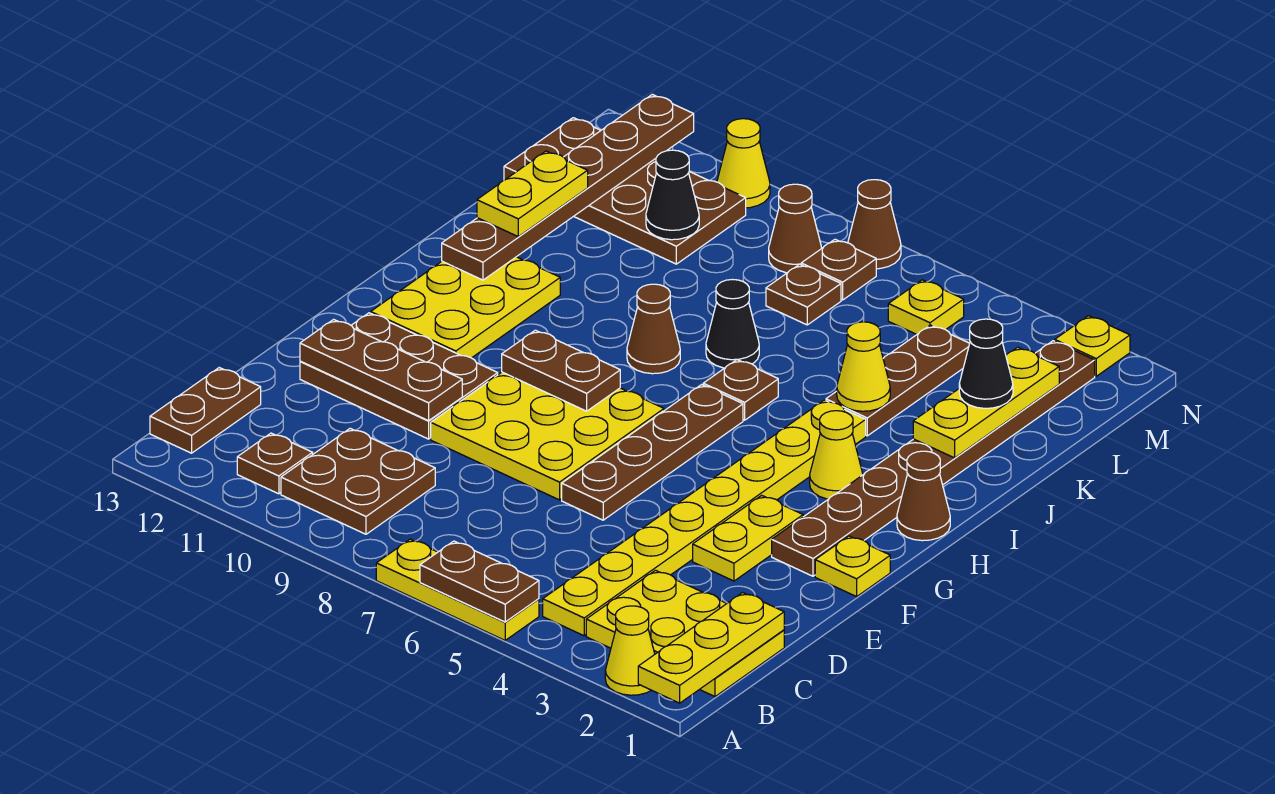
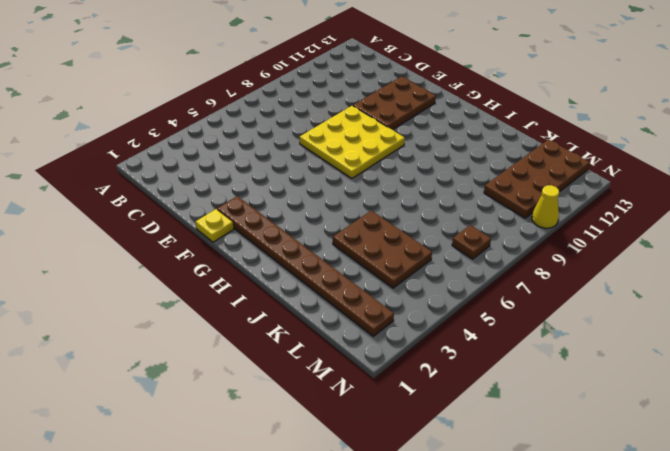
brown plate J4:L5 level 1 -> brown plate J4:L4 level 1
none -> yellow cone A2 level 1
none -> yellow plate A5:A7 level 1
none -> yellow plate B1:C3 level 1
none -> yellow plate B4:I4 level 1

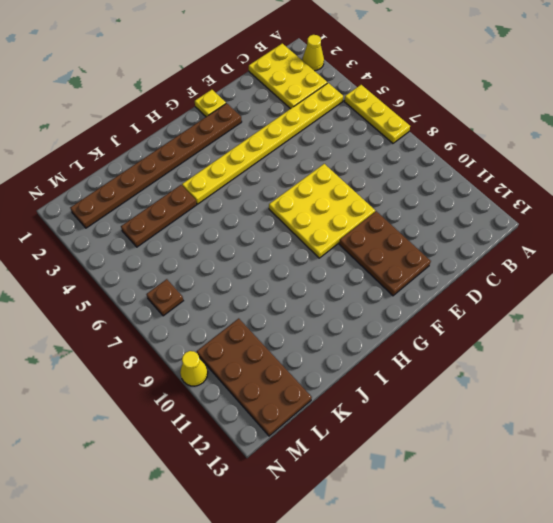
none -> brown plate B9:C10 level 1
none -> brown plate B11 level 1
none -> brown plate B13:C13 level 1
none -> yellow plate E3:F3 level 1

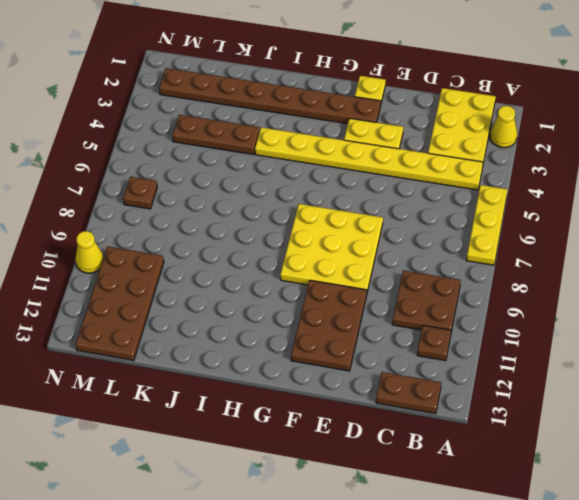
none -> brown plate E6:H6 level 1
none -> yellow plate G11:I12 level 1
none -> brown cone H1 level 1
none -> yellow cone H3 level 1

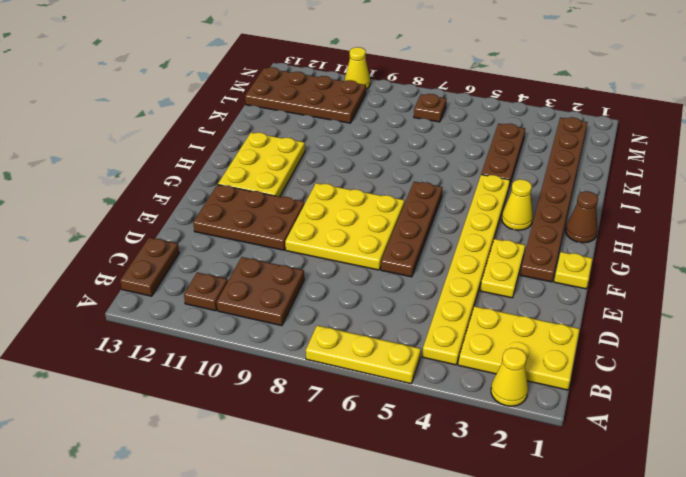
none -> brown plate I6 level 1
none -> brown cone I8 level 1
none -> black cone J7 level 1
none -> brown plate L7 level 1

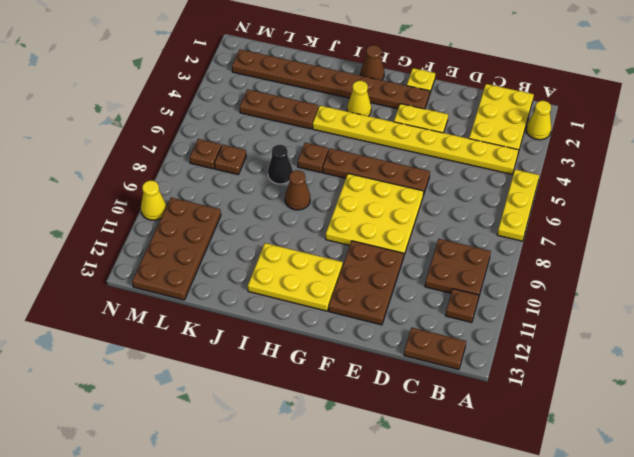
none -> yellow plate M5 level 1
none -> brown cone M8 level 1
none -> yellow plate N2 level 1
none -> brown cone N7 level 1

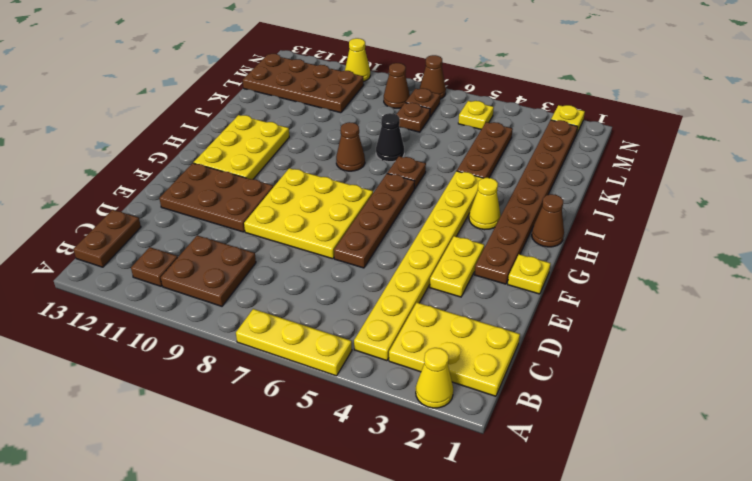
none -> yellow plate A1:C1 level 2
none -> brown plate A5:A6 level 2
none -> brown plate E10:E12 level 2
none -> brown plate G8:G9 level 2

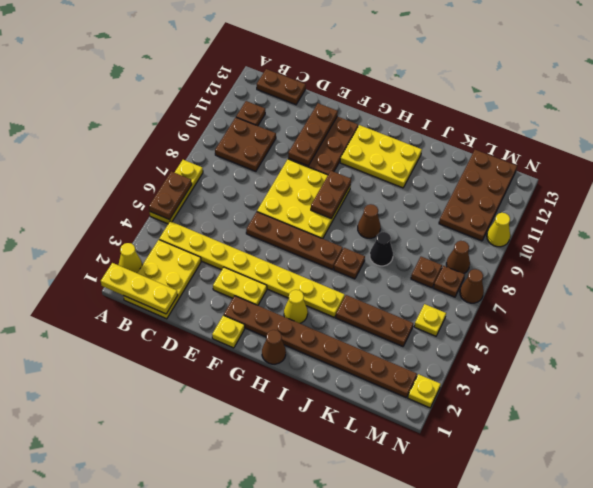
none -> brown plate I12:N12 level 2
none -> yellow plate J2:L2 level 2
none -> yellow cone J4 level 2
none -> black cone L10 level 2

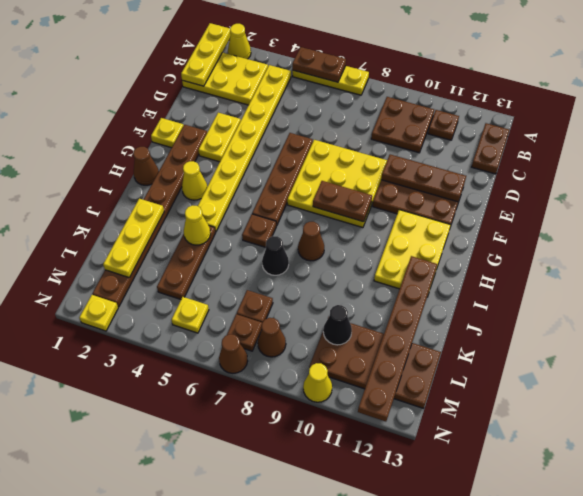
none -> yellow plate J12:K12 level 3
none -> black cone K2 level 3

